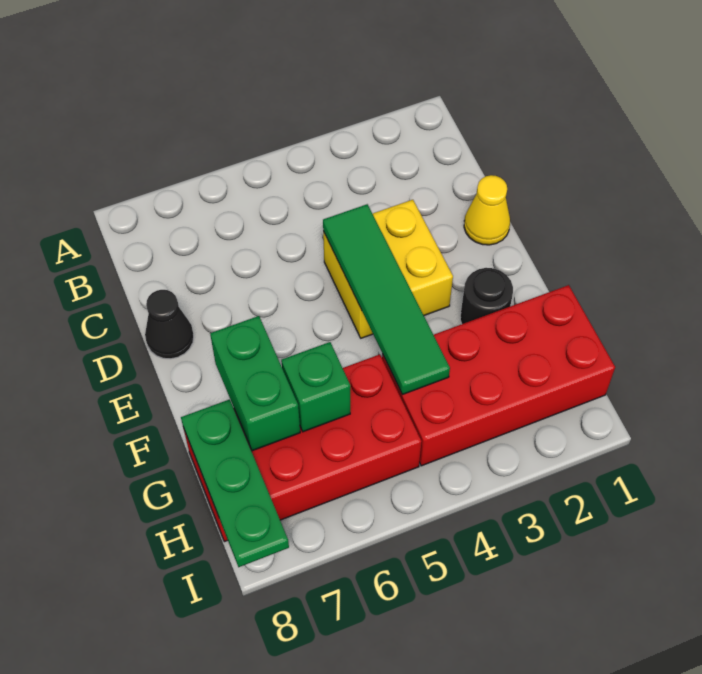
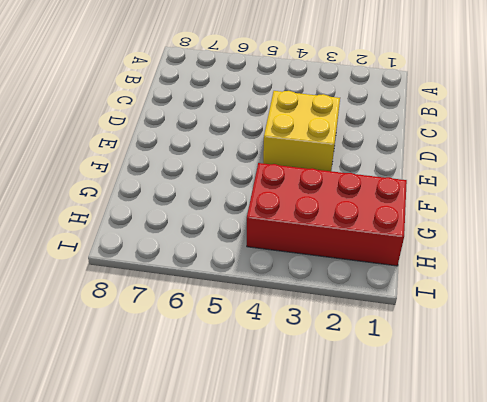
none -> yellow cone D1 level 1
none -> black cone D8 level 1

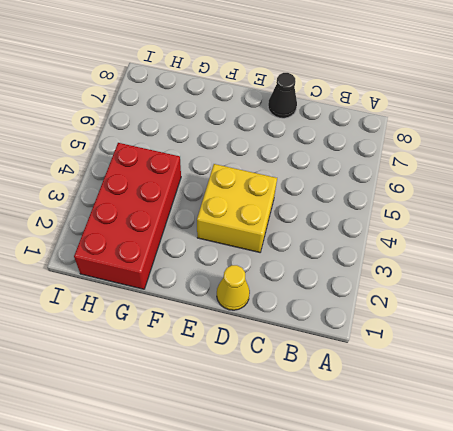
none -> black round brick F2 level 1
none -> red brick G5:H8 level 1

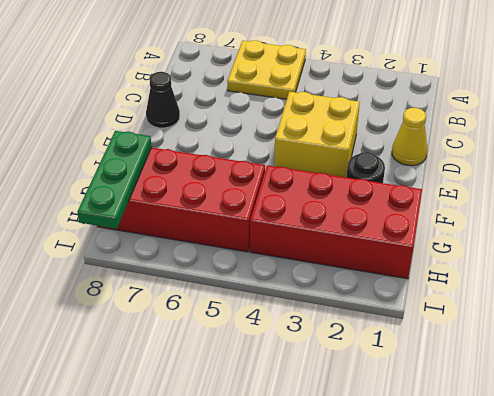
yellow plate A5:B6 level 1 -> none
none -> green tile D4:G4 level 2
none -> green brick F7:G7 level 2

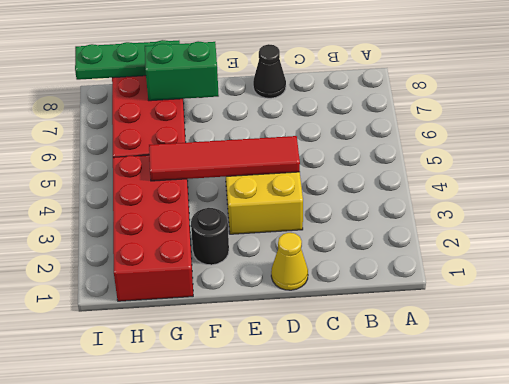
red tile D4:G4 level 2 -> green tile D4:G4 level 2
none -> green brick G6 level 2

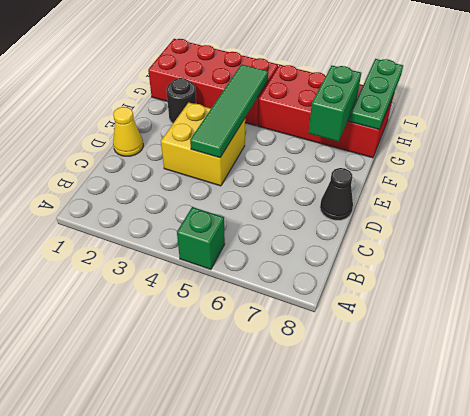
green brick A5 level 1 -> green brick G6 level 2

